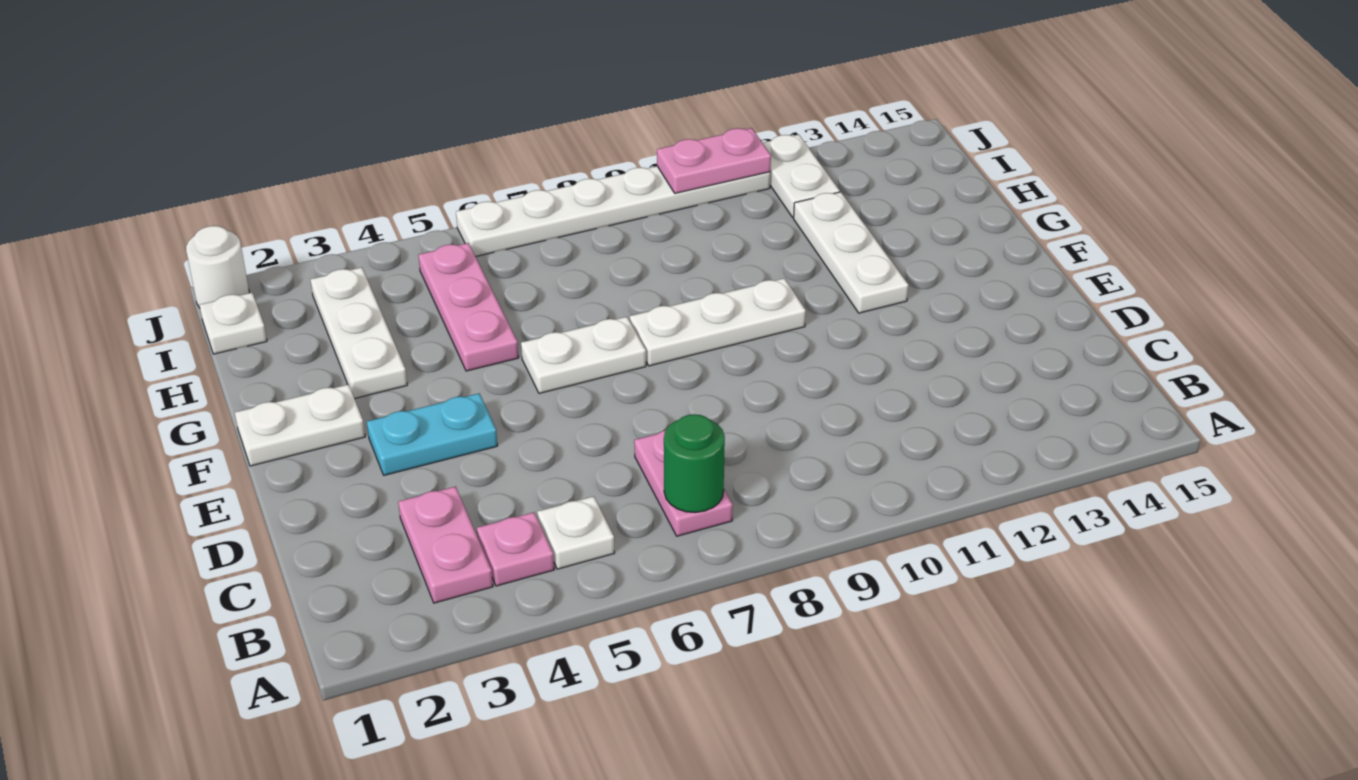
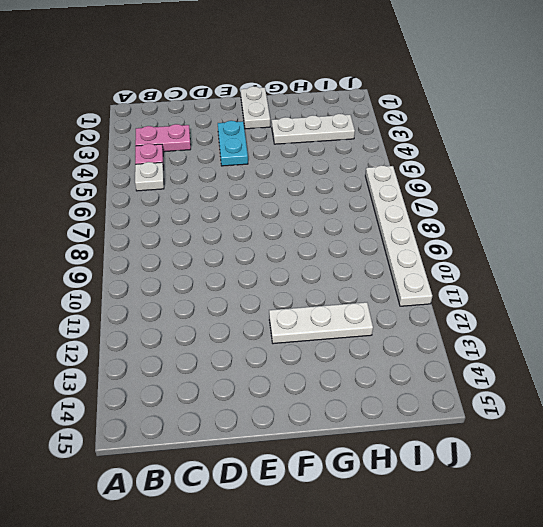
none -> pink plate B7:C7 level 1
none -> white plate F6:F7 level 1
none -> white plate F8:F10 level 1

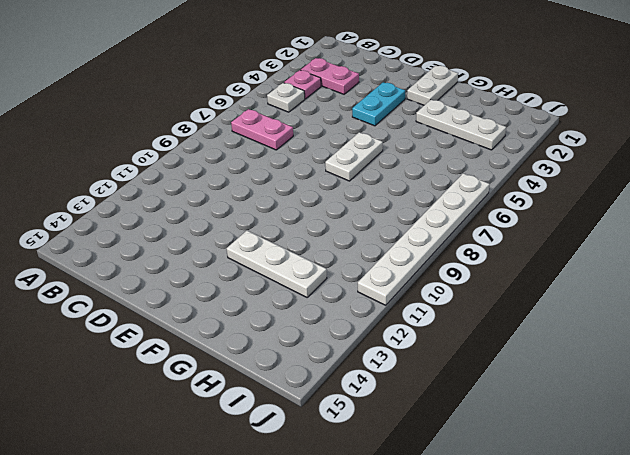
none -> white plate F8:F10 level 1
none -> pink plate G5:I5 level 1
none -> white plate I1 level 1

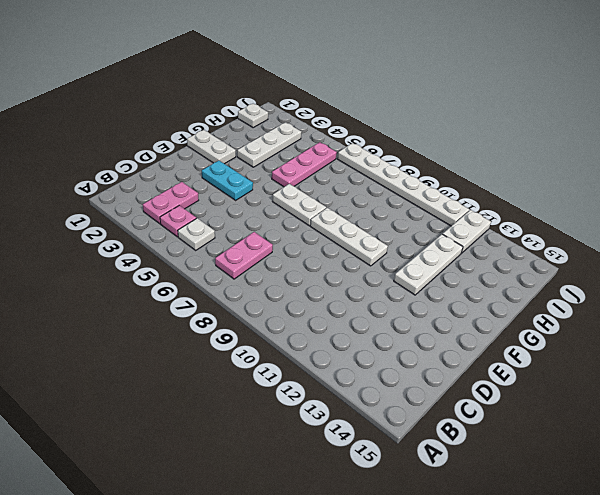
none -> white round brick J1 level 1
none -> green round brick B7 level 2
none -> pink plate J10:J11 level 2

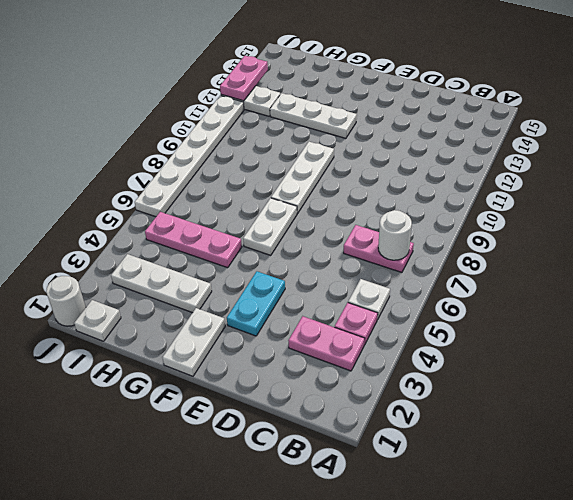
white round brick B7 level 2 -> green round brick B7 level 2
pink plate J12:J13 level 2 -> pink plate J10:J11 level 2

